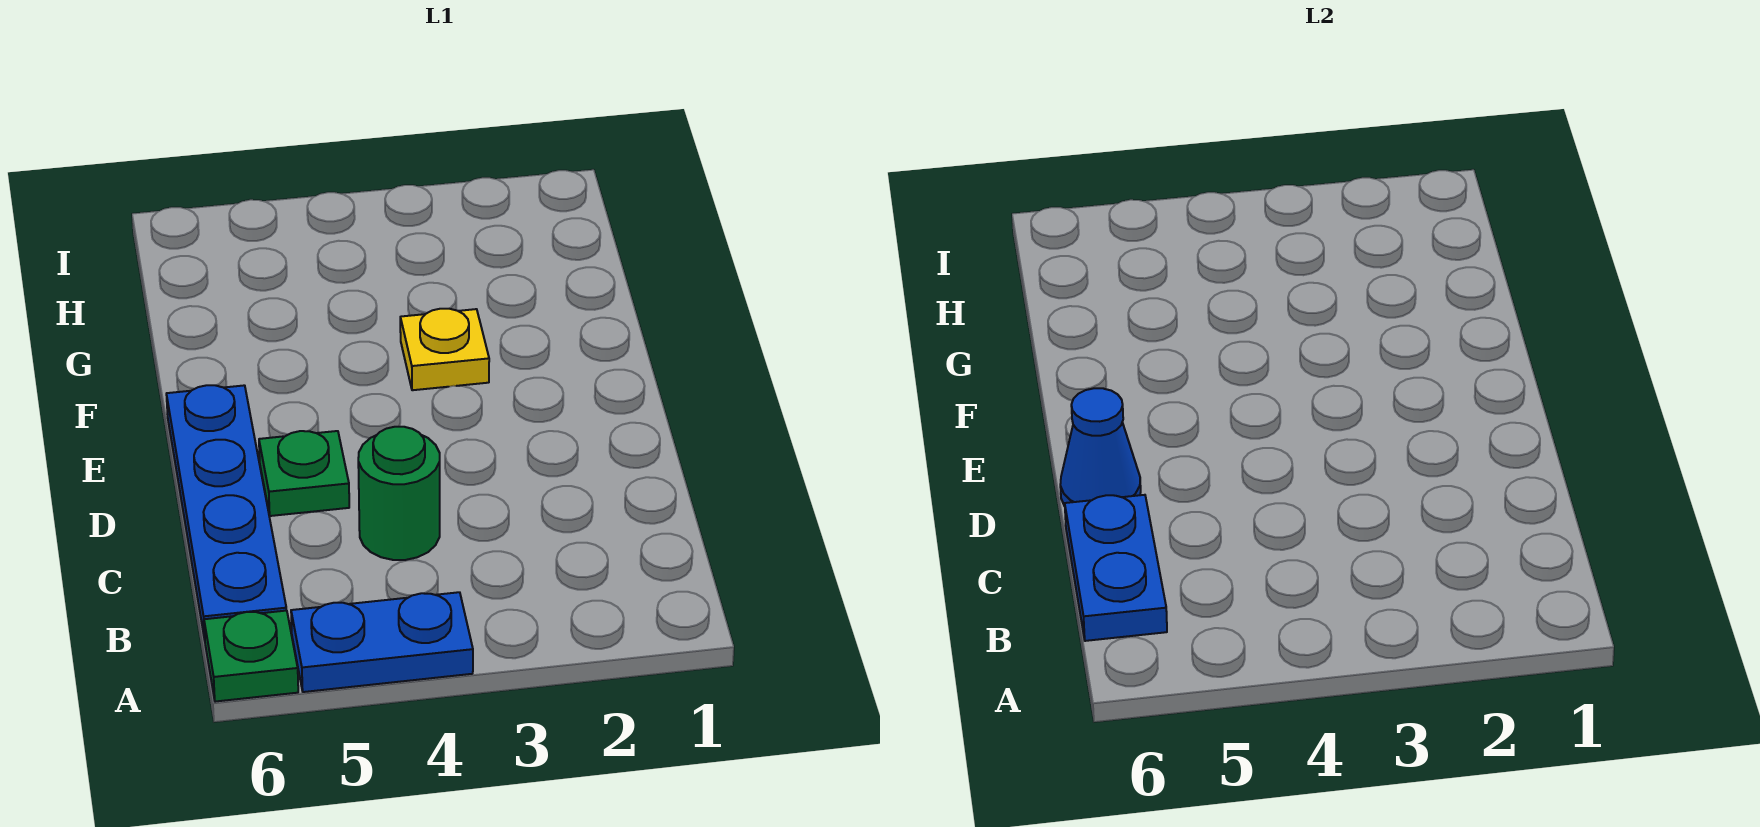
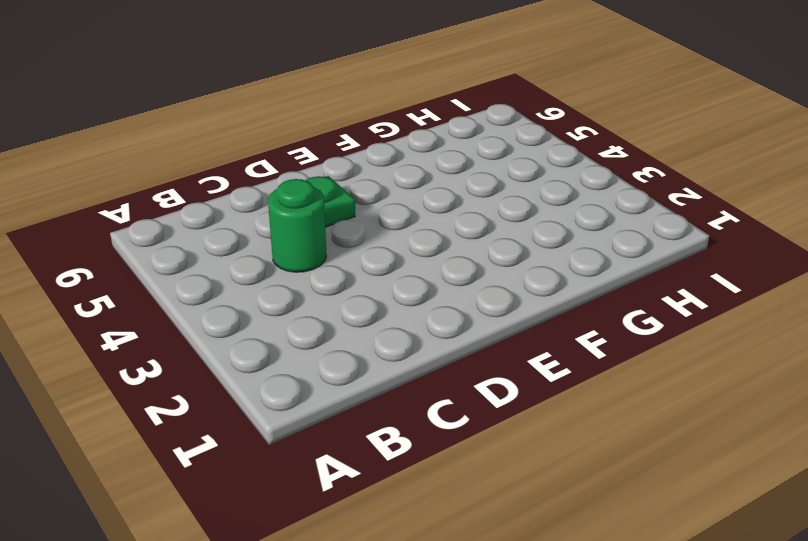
none -> blue plate A4:A5 level 1
none -> green plate A6 level 1

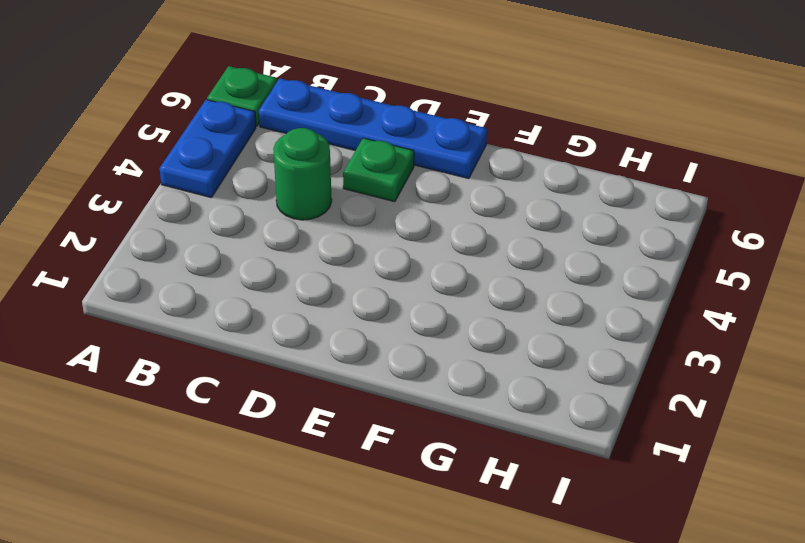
none -> yellow plate F3 level 1
none -> blue plate B6:C6 level 2

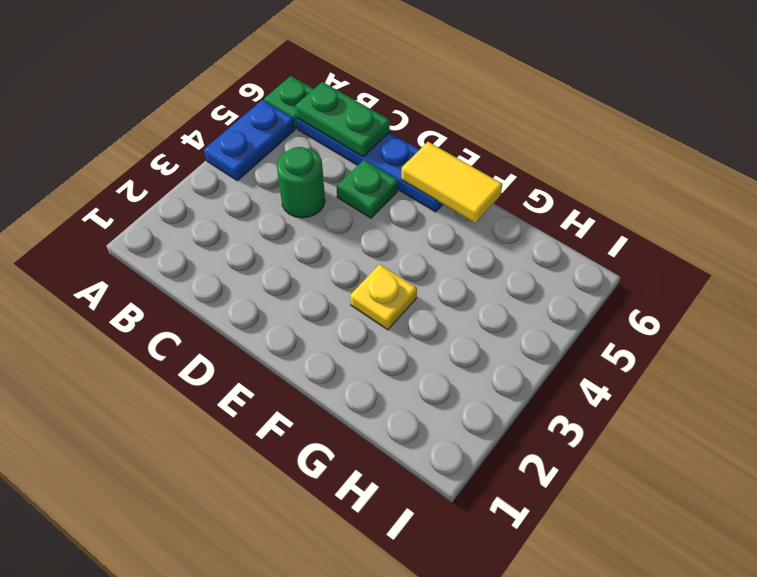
green plate B6:C6 level 2 -> blue plate B6:C6 level 2
yellow tile E6:F6 level 2 -> none
none -> blue cone D6 level 2

